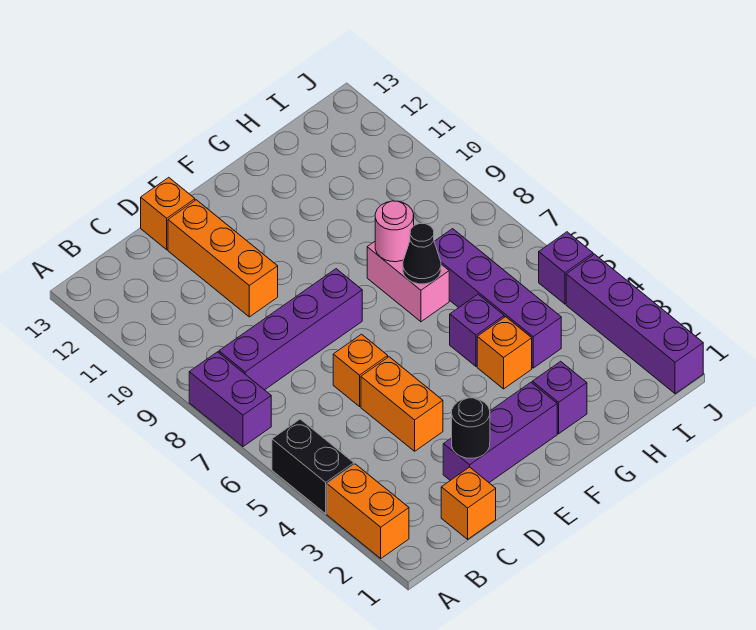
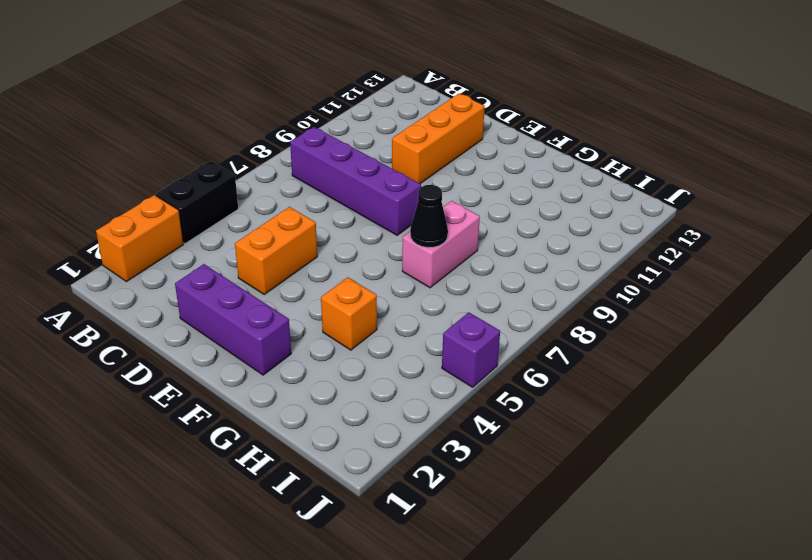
none -> purple brick A7:A8 level 1
none -> orange brick C1 level 1
none -> orange brick D6 level 1

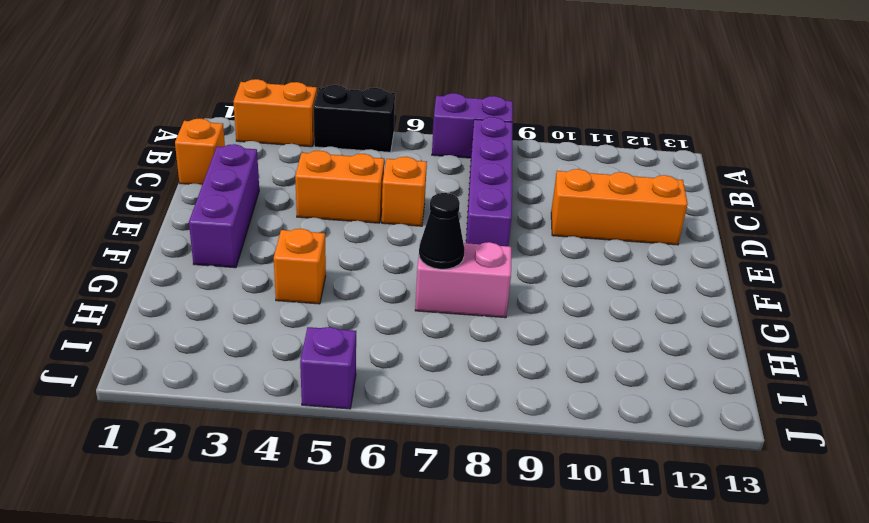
none -> orange brick D13 level 1
none -> purple brick G2 level 1
none -> purple brick G5 level 1

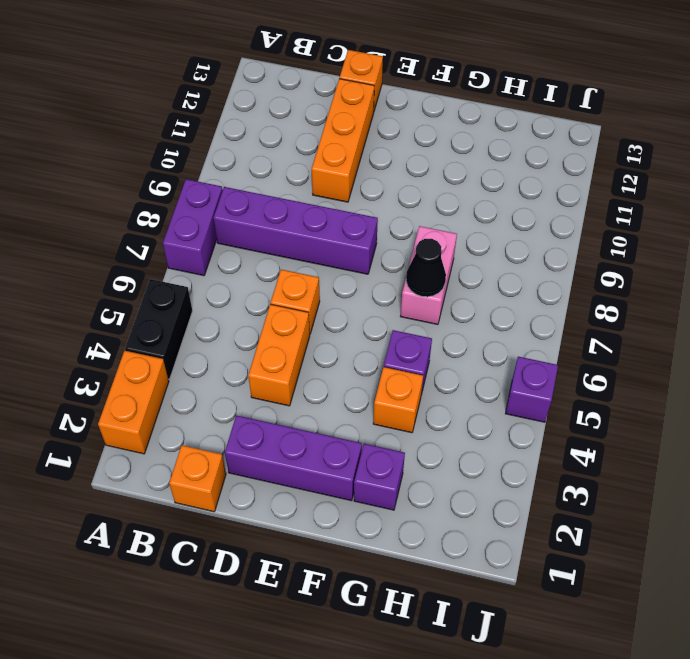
none -> purple brick H4:H7 level 1
none -> purple brick J1:J4 level 1
none -> black round brick D2 level 2

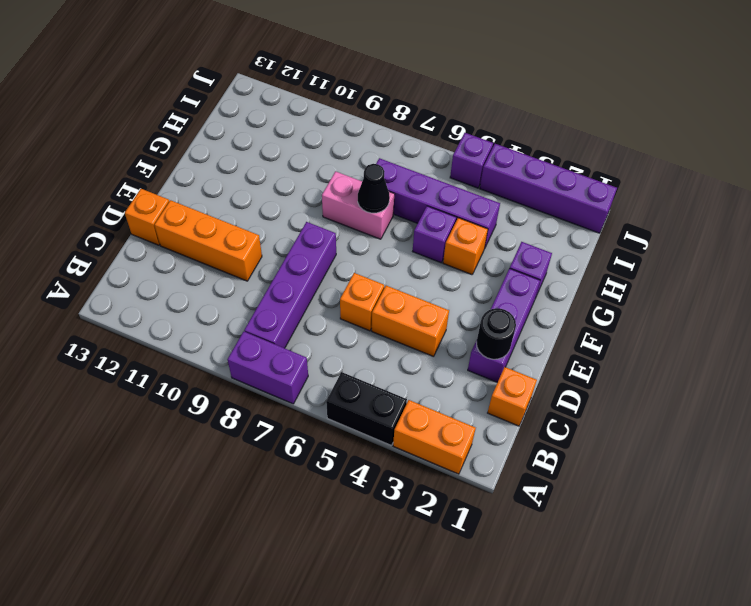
none -> pink round brick G8 level 2

